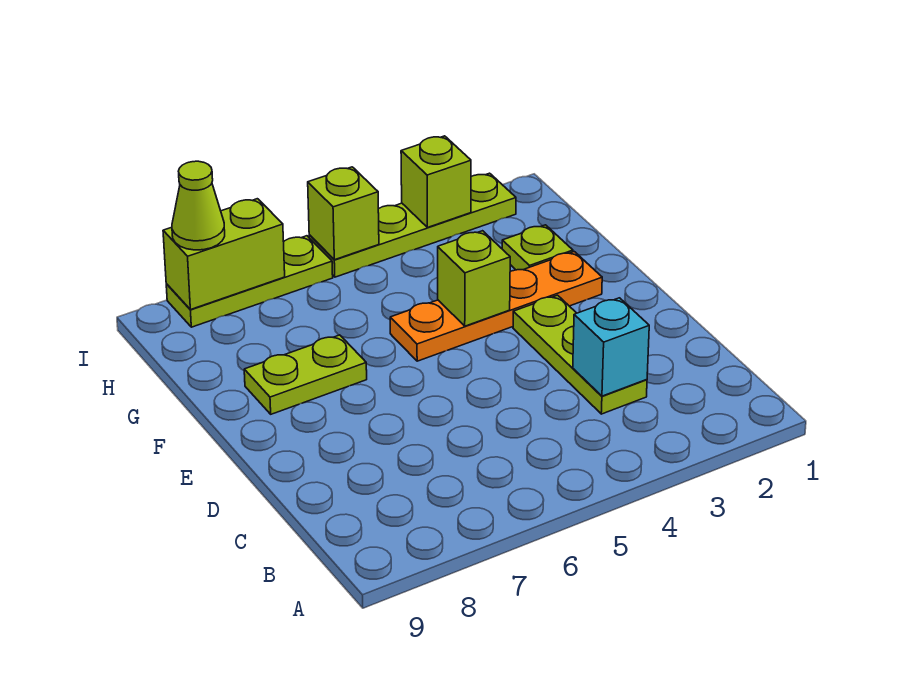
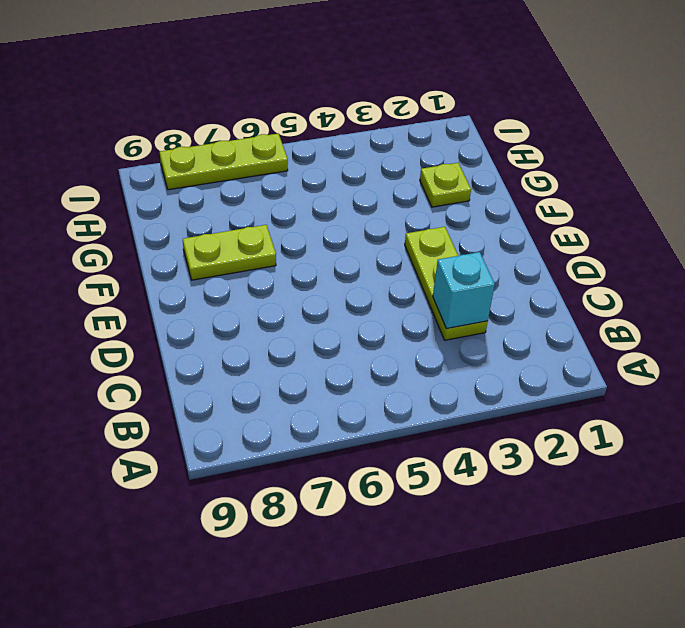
none -> orange plate F2:F5 level 1
none -> lime plate I2:I5 level 1
none -> lime brick F4 level 2

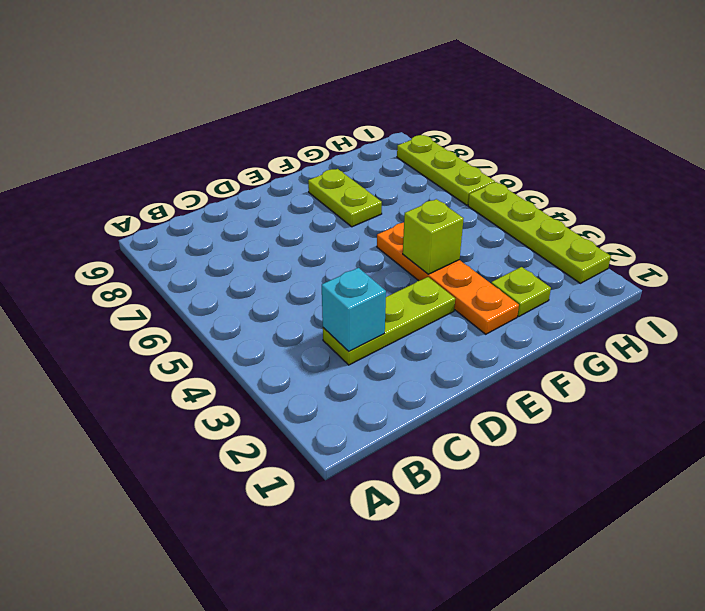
none -> lime brick I3 level 2
none -> lime brick I5 level 2
none -> lime brick I7:I8 level 2

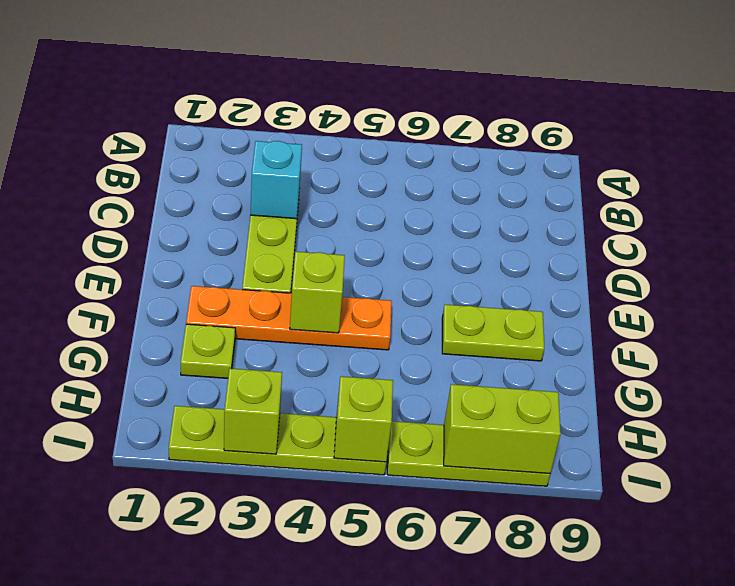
none -> lime cone I8 level 3

